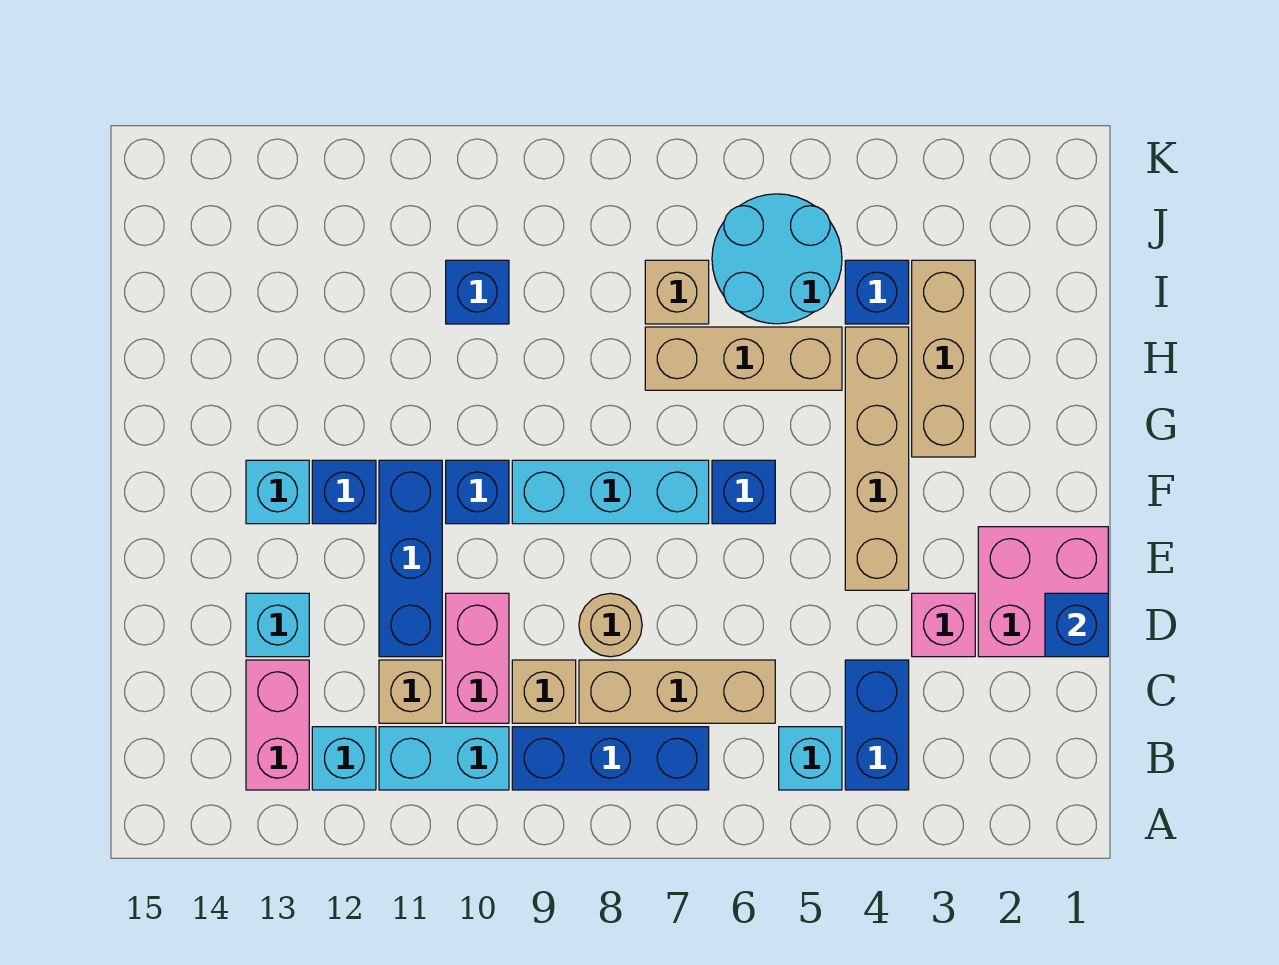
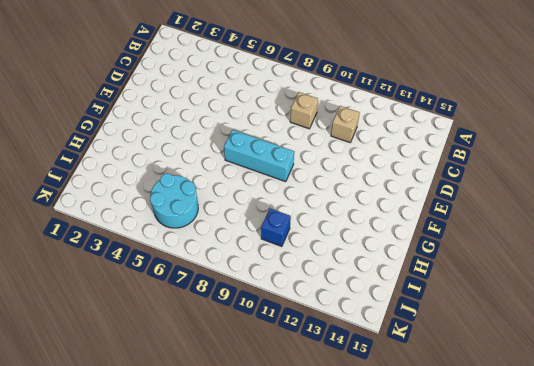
none -> blue brick B4:C4 level 1
none -> cyan brick B5 level 1
none -> blue brick B7:B9 level 1

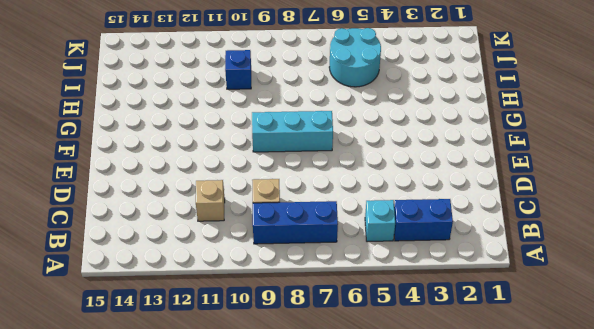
blue brick B3:B4 level 1 -> blue brick B4:C4 level 1
none -> cyan brick B10:B11 level 1
none -> cyan brick B12 level 1
none -> pink brick B13:C13 level 1

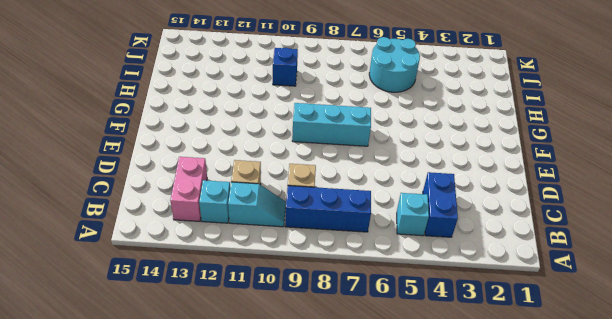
cyan slope B10:B11 level 1 top 11 -> cyan brick B10:B11 level 1
none -> tan brick C6:C8 level 1
none -> pink brick C10:D10 level 1
none -> pink brick D1:E2 level 1

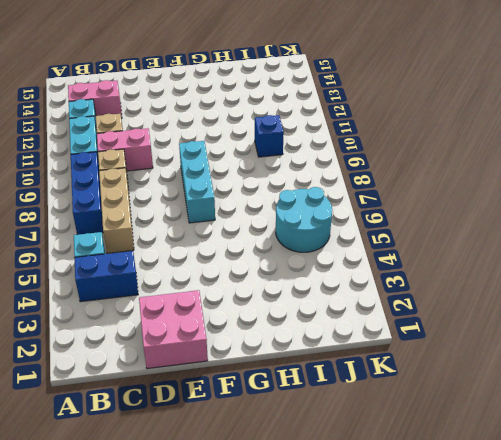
none -> pink brick D3 level 1
none -> tan round brick D8 level 1
none -> blue brick D11:F11 level 1

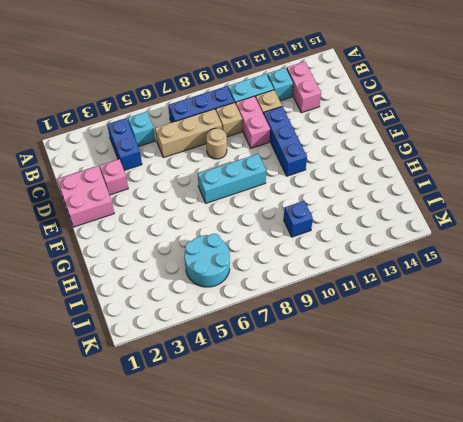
none -> cyan brick D13 level 1
none -> tan brick E4:H4 level 1
none -> blue brick F6 level 1

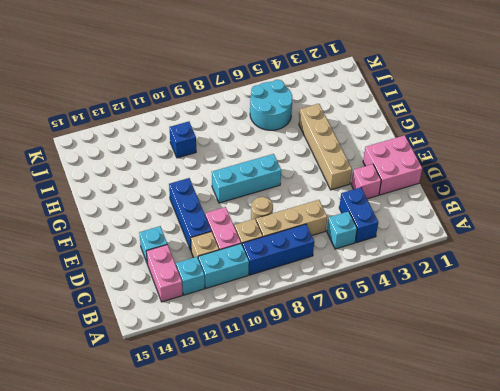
none -> blue brick F6 level 1
none -> blue brick F10 level 1
none -> blue brick F12 level 1

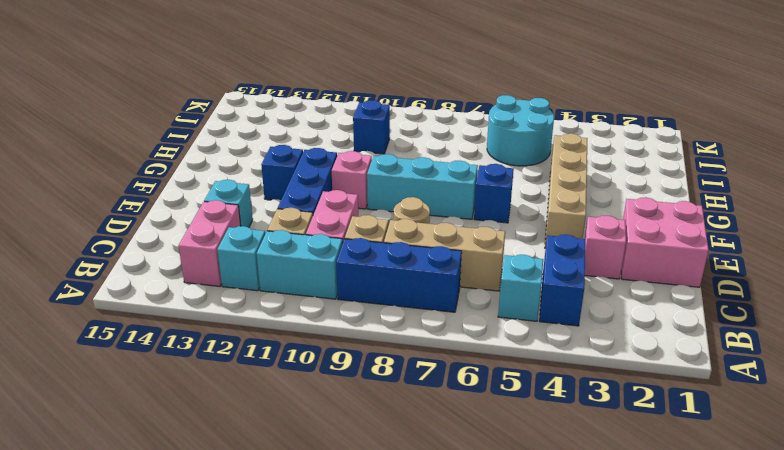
pink brick F10 level 1 -> blue brick F10 level 1
none -> cyan brick F13 level 1
none -> tan brick G3:I3 level 1
none -> tan brick H5:H7 level 1

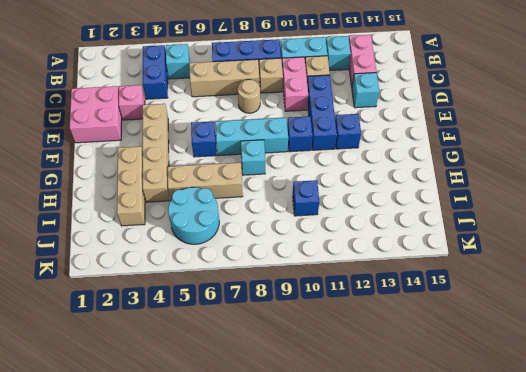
cyan brick G8 level 1 -> cyan brick F13 level 1
none -> blue brick I4 level 1
none -> tan brick I7 level 1
none -> blue brick D1 level 2

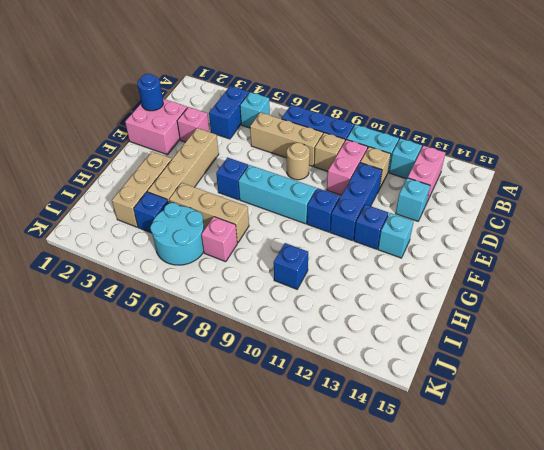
blue round brick D1 level 2 -> blue brick D1 level 2
pink brick I7 level 1 -> tan brick I7 level 1

